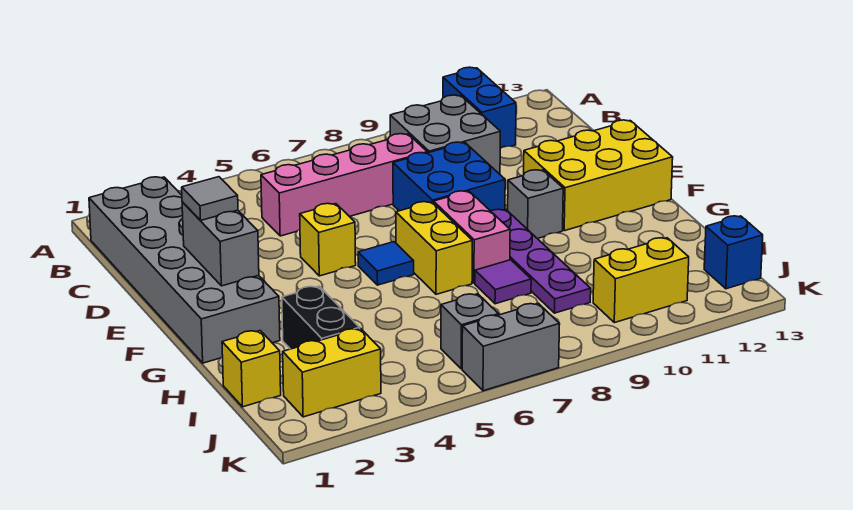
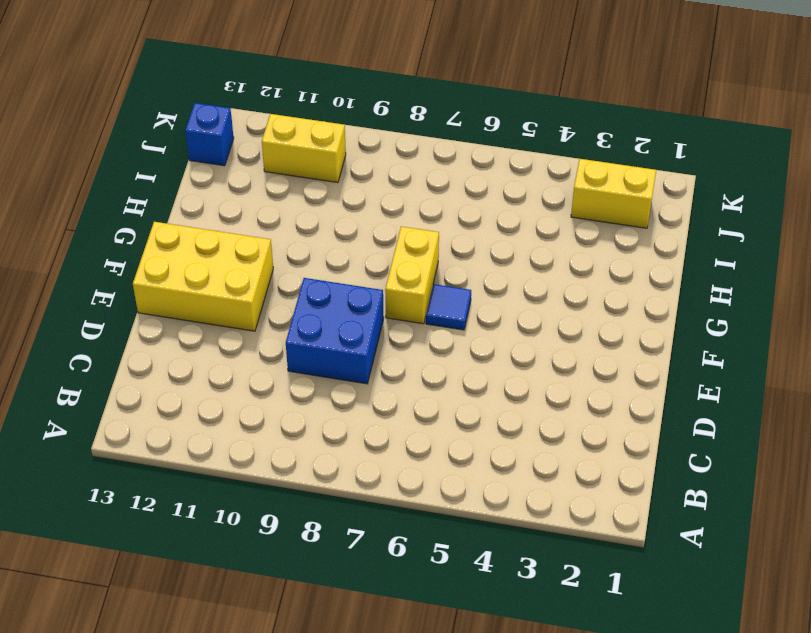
none -> blue brick A11:B11 level 1
none -> grey brick B1:G2 level 1
none -> grey brick B9:C10 level 1

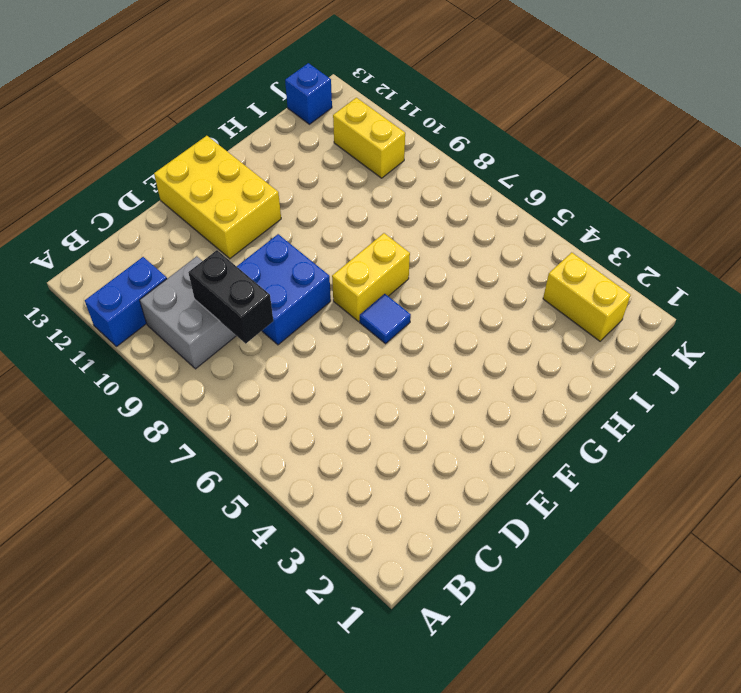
black brick C8:C9 level 2 -> black brick H3:I3 level 1
none -> grey brick B1:G2 level 1
none -> pink brick C5:C8 level 1
none -> yellow brick E5 level 1

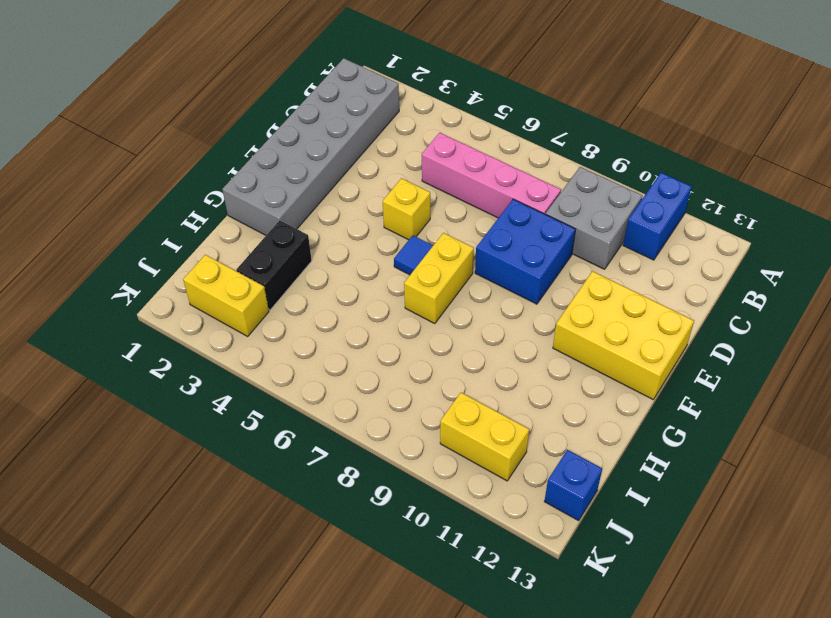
none -> pink brick F8:G8 level 1
none -> purple plate F9:I9 level 1
none -> grey brick F10 level 1

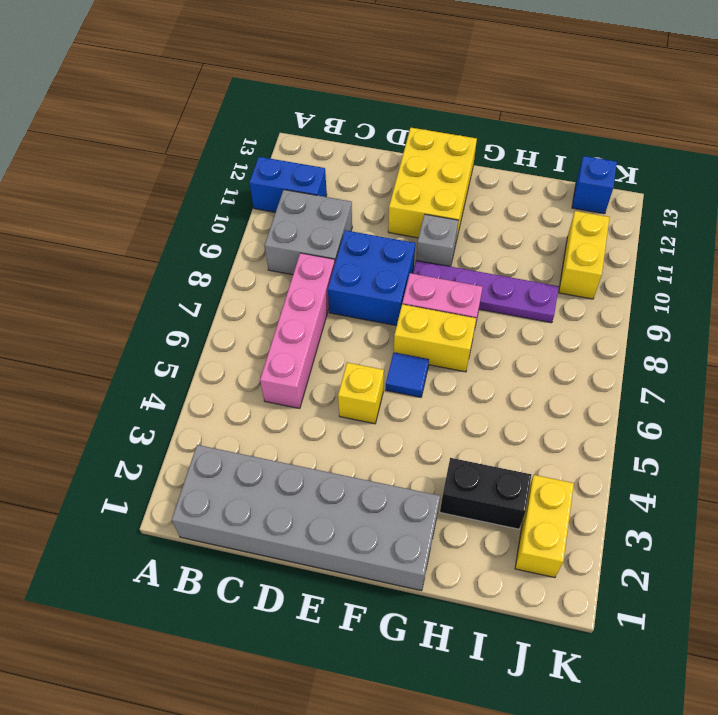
none -> purple tile H8 level 1
none -> yellow brick I1 level 1
none -> grey brick J6 level 1

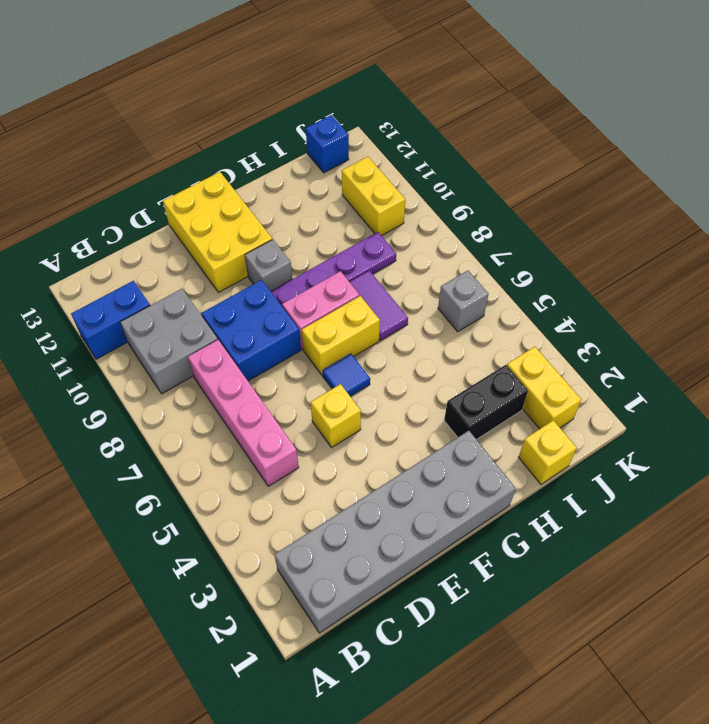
purple tile H7:H8 level 1 -> purple tile H8 level 1
none -> grey brick K6:K7 level 1
none -> grey brick E2:F2 level 2
none -> grey tile E2 level 3

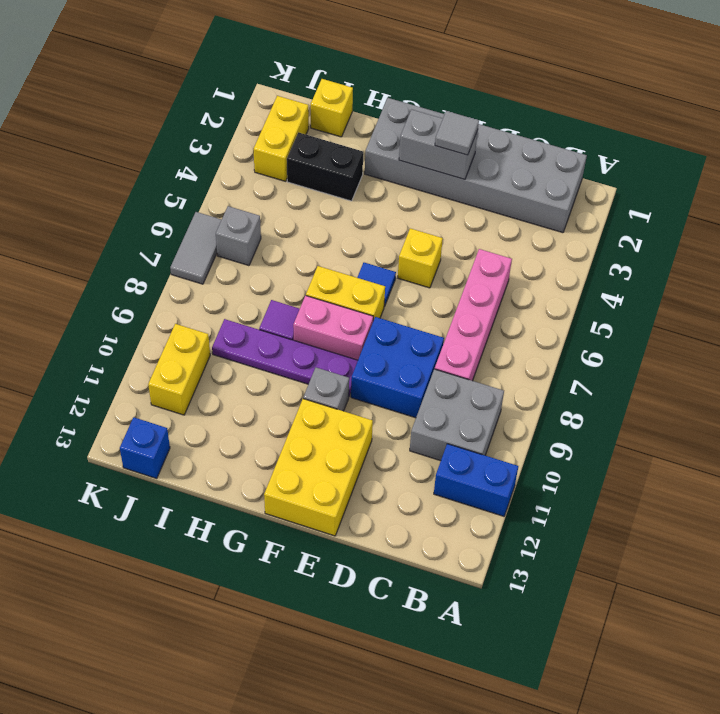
grey tile K6:K7 level 1 -> grey brick K6:K7 level 1

